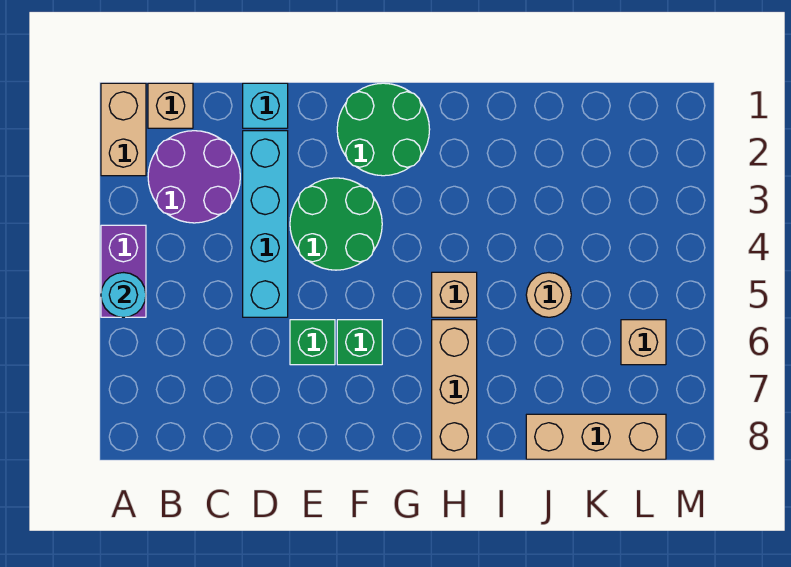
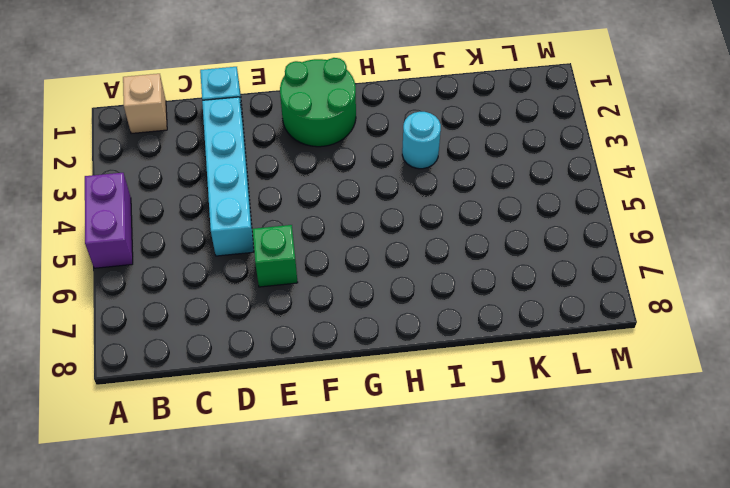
cyan round brick I3 level 1 -> cyan round brick A5 level 2
none -> tan brick A1:A2 level 1
none -> purple round brick B2:C3 level 1
none -> green round brick E3:F4 level 1

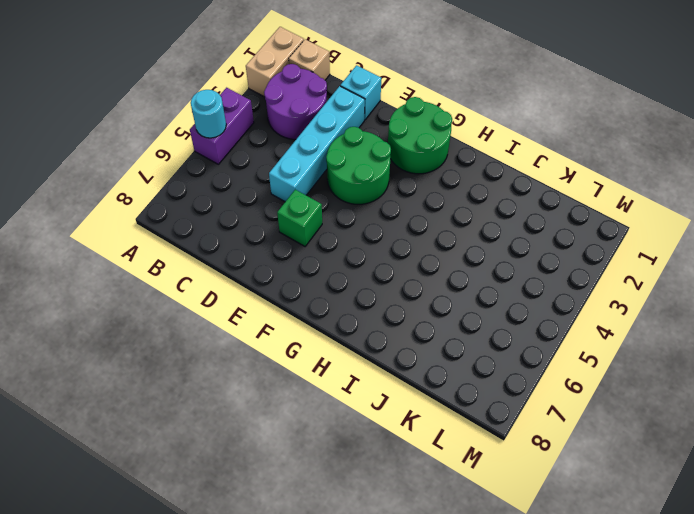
none -> green brick F6 level 1
none -> tan brick H5 level 1
none -> tan brick H6:H8 level 1

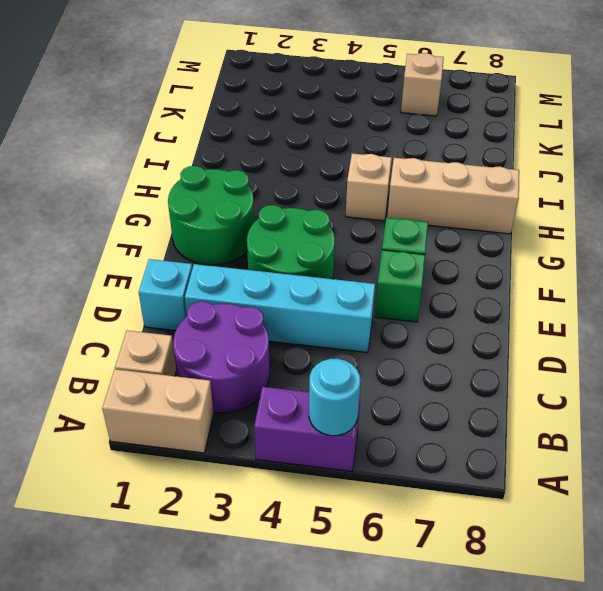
none -> tan round brick J5 level 1
none -> tan brick J8:L8 level 1

